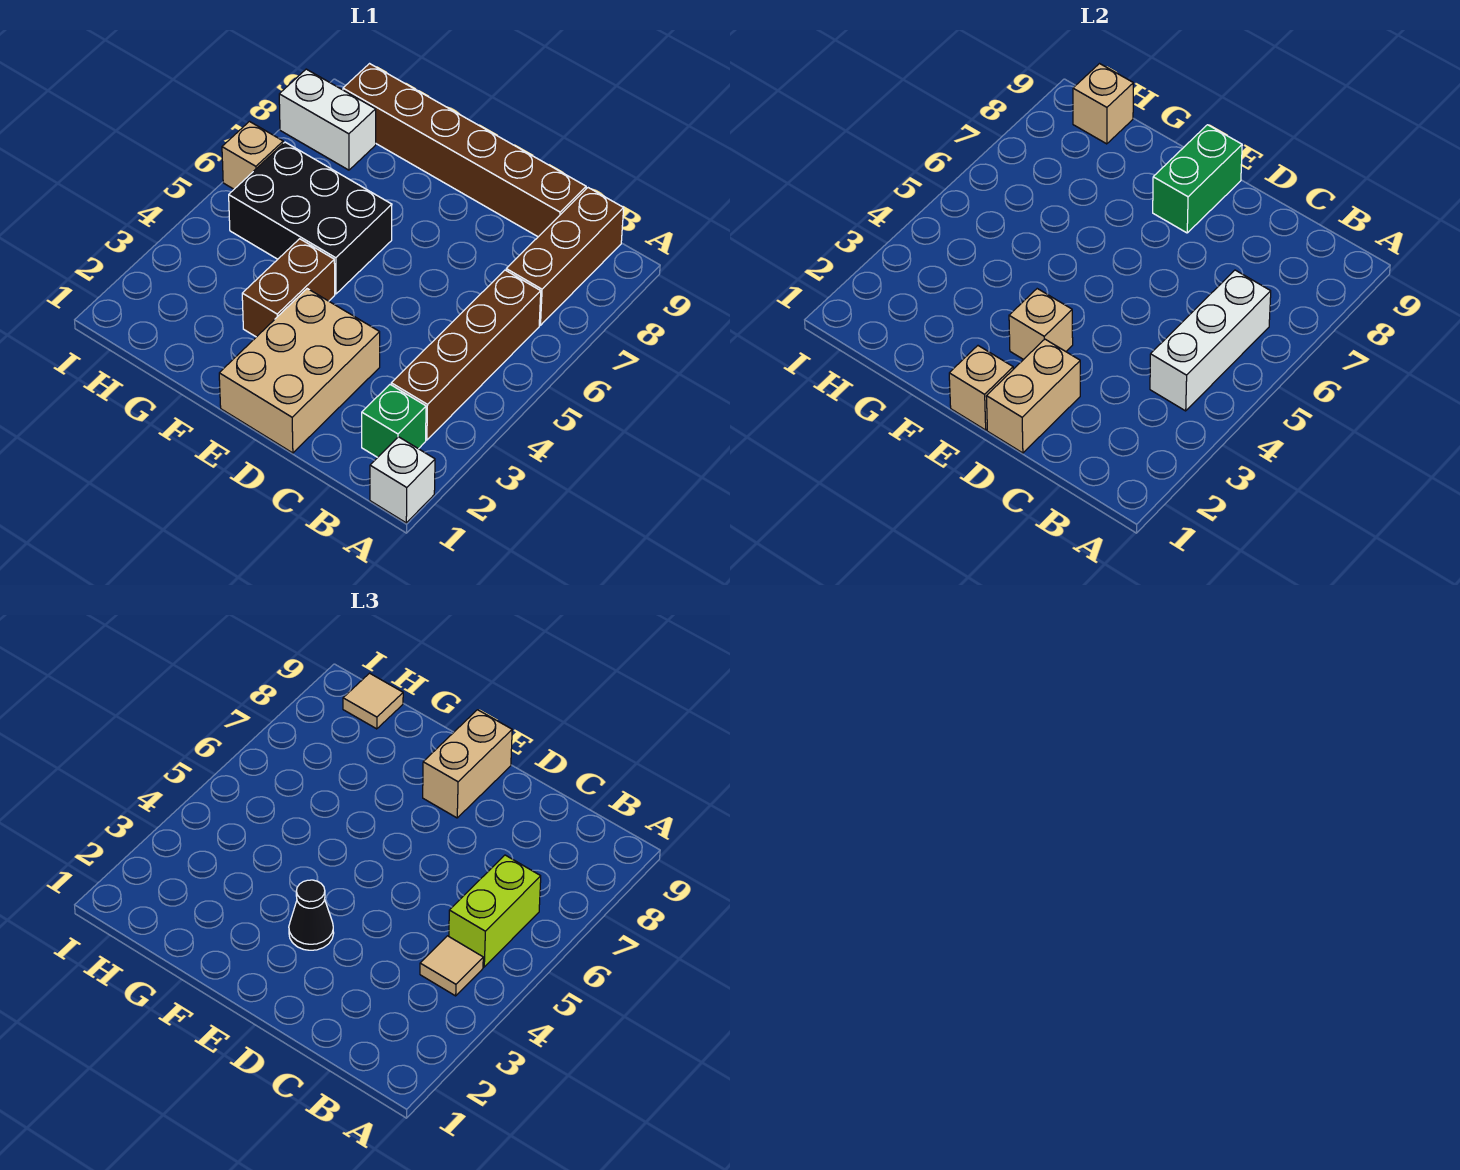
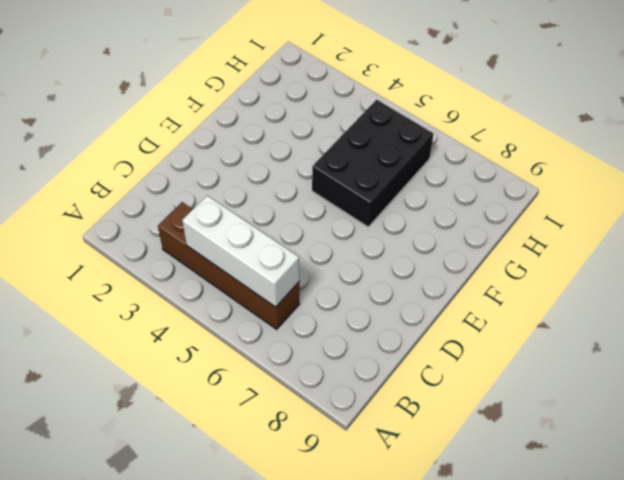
none -> white brick A1 level 1
none -> green brick B2 level 1
none -> brown brick B7:B9 level 1

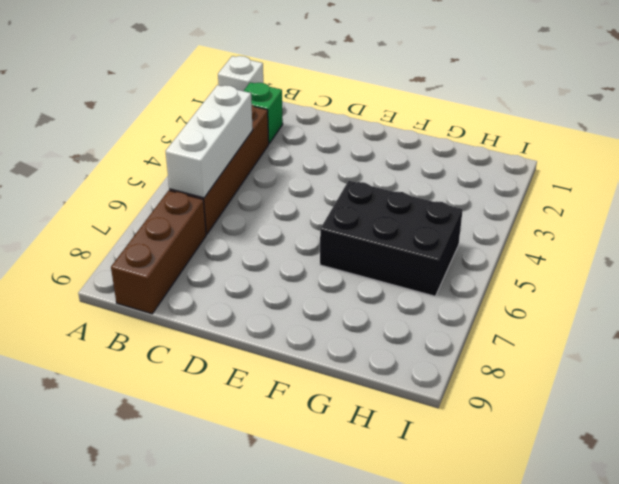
none -> brown brick C9:H9 level 1
none -> tan brick D1:E3 level 1
none -> brown brick F3:F4 level 1

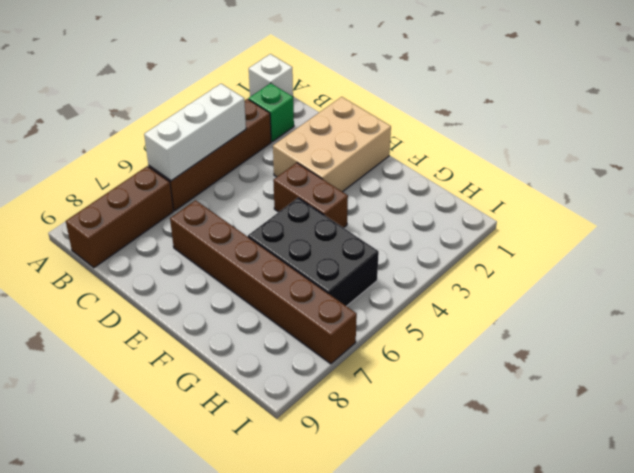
brown brick D7:I7 level 1 -> brown brick C9:H9 level 1
brown brick E4:F4 level 1 -> brown brick F3:F4 level 1
none -> white brick H8:I8 level 1
none -> tan brick I6 level 1
none -> tan brick D1:D2 level 2

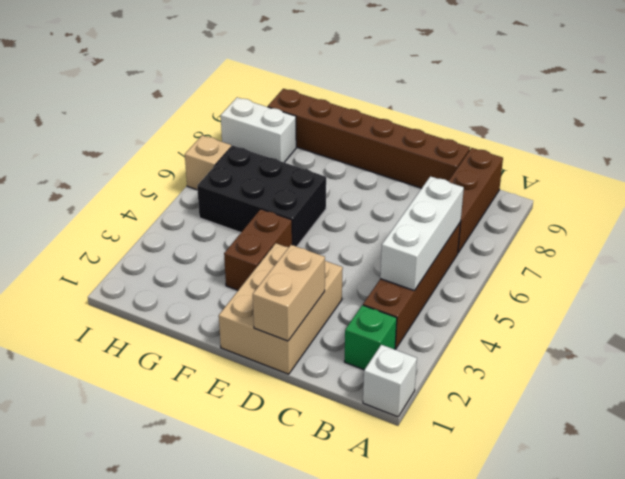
none -> tan brick E1 level 2
none -> tan brick E3 level 2
none -> green brick E8:E9 level 2

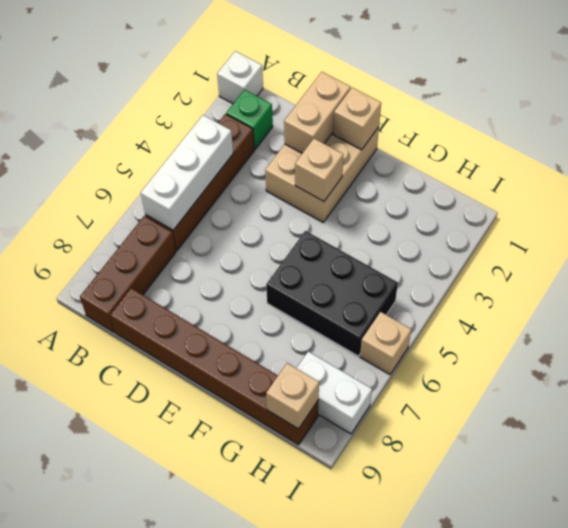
none -> brown brick F3:F4 level 1
none -> green brick E8:E9 level 2
none -> tan tile B4 level 3

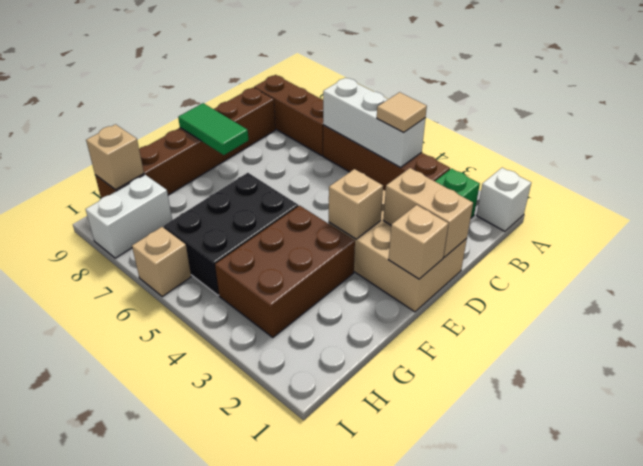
green tile E8:E9 level 2 -> green brick E8:E9 level 2
brown brick F3:H4 level 1 -> brown brick F3:F4 level 1
none -> lime brick B5:B6 level 3
none -> black cone E3 level 3
none -> tan brick E8:E9 level 3

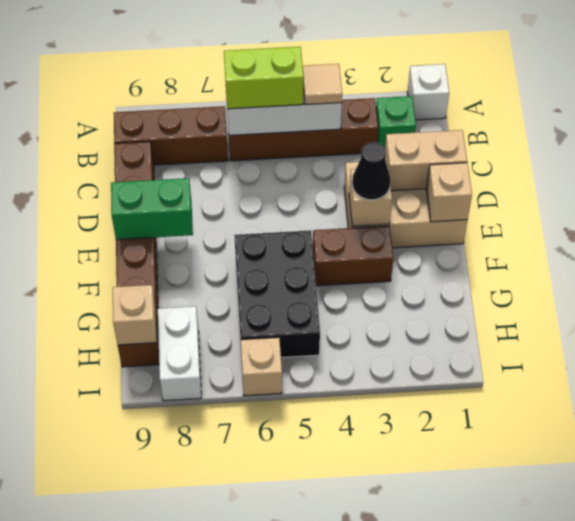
none -> tan brick E8:E9 level 3
none -> tan tile H9 level 3

